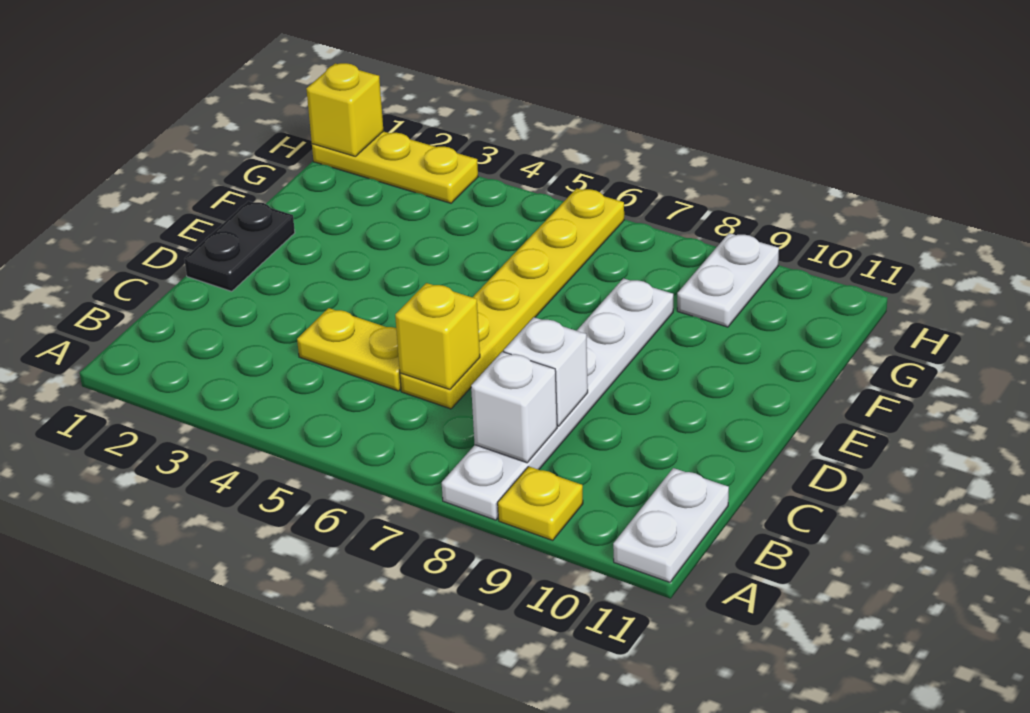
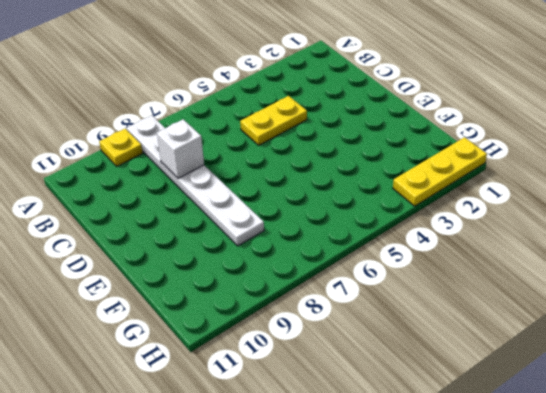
none -> white plate A11:B11 level 1
none -> yellow plate C6:H6 level 1
none -> black plate D1:E1 level 1

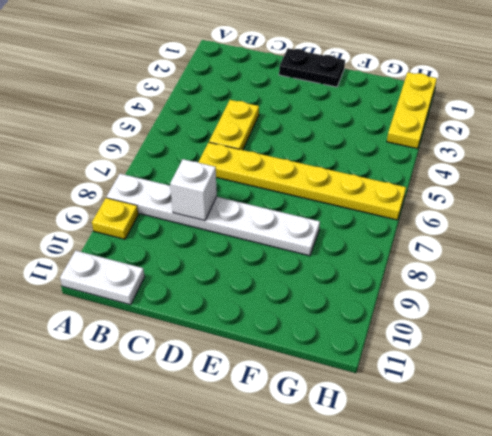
none -> white plate G9:H9 level 1
none -> white brick B8 level 2
none -> yellow brick C6 level 2

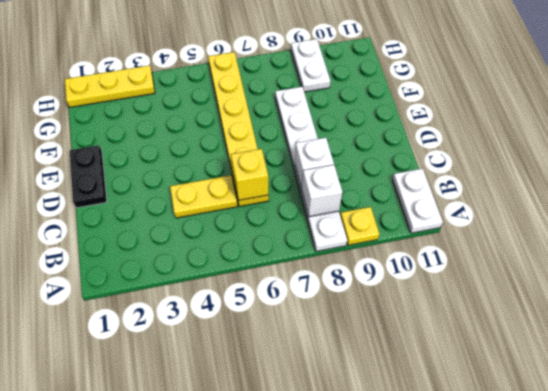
none -> yellow brick H1 level 2

